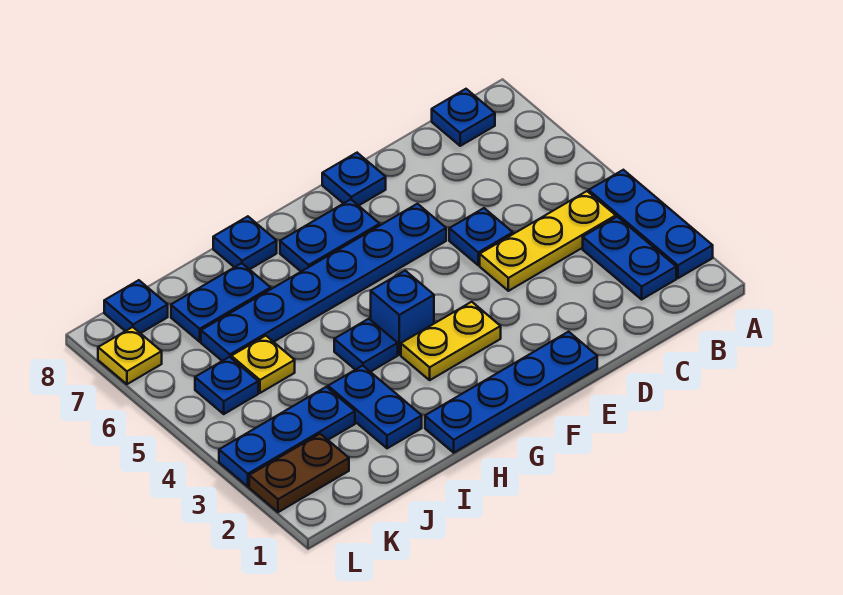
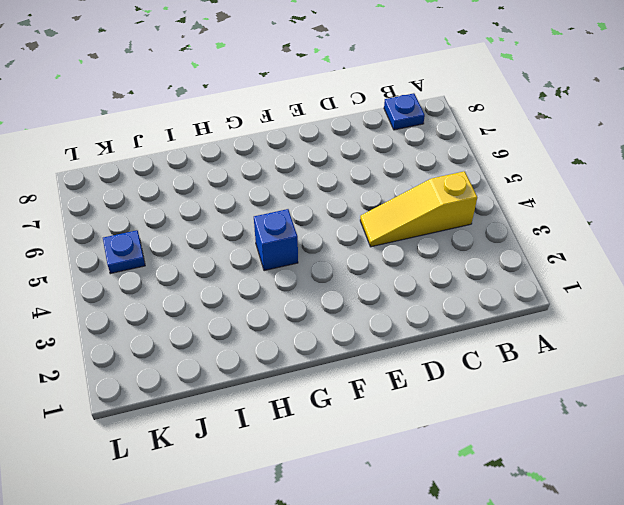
yellow slope B4:D4 level 1 top B -> yellow plate B4:D4 level 1
none -> blue plate A2:A4 level 1
none -> blue plate B2:B3 level 1
none -> blue plate D5 level 1

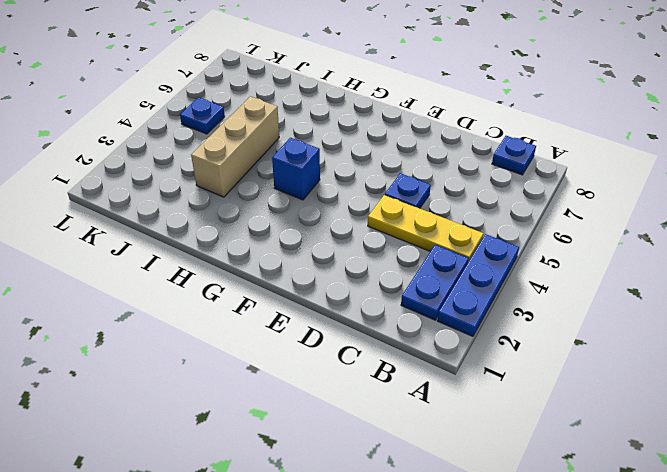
tan brick I3:I5 level 1 -> blue plate I2:I3 level 1
none -> blue plate E1:H1 level 1
none -> blue plate E6:J6 level 1
none -> blue plate E8 level 1

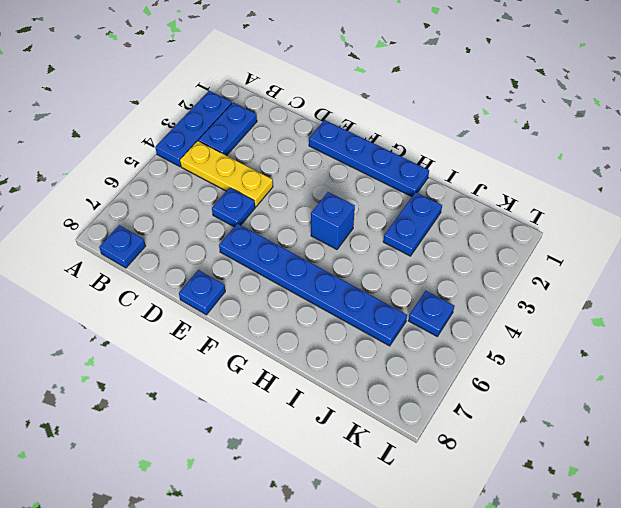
none -> yellow plate F3:G3 level 1
none -> blue plate F7:G7 level 1
none -> blue plate H4 level 1

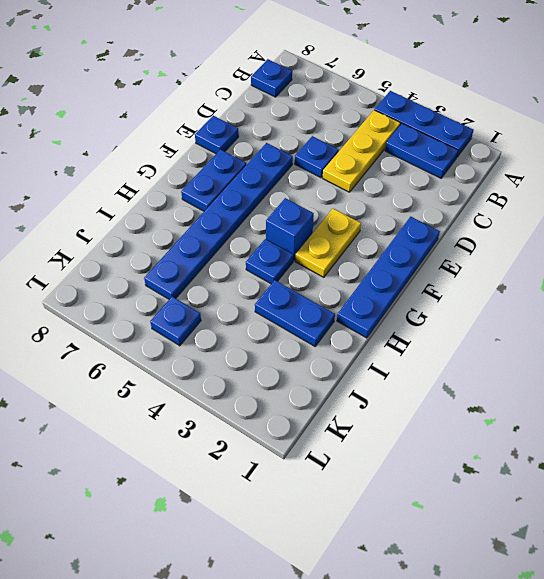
none -> blue plate H8 level 1
none -> blue plate I7:J7 level 1
none -> blue plate J3:L3 level 1

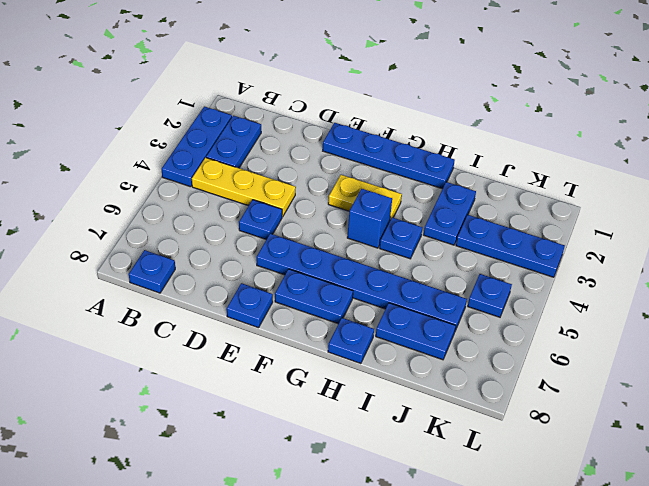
none -> yellow plate J5 level 1
none -> brown plate K2:L2 level 1
none -> blue plate K8 level 1

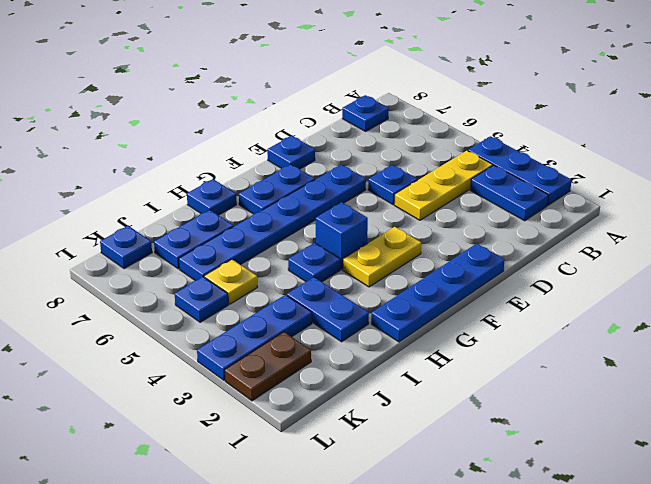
none -> yellow plate L7 level 1

